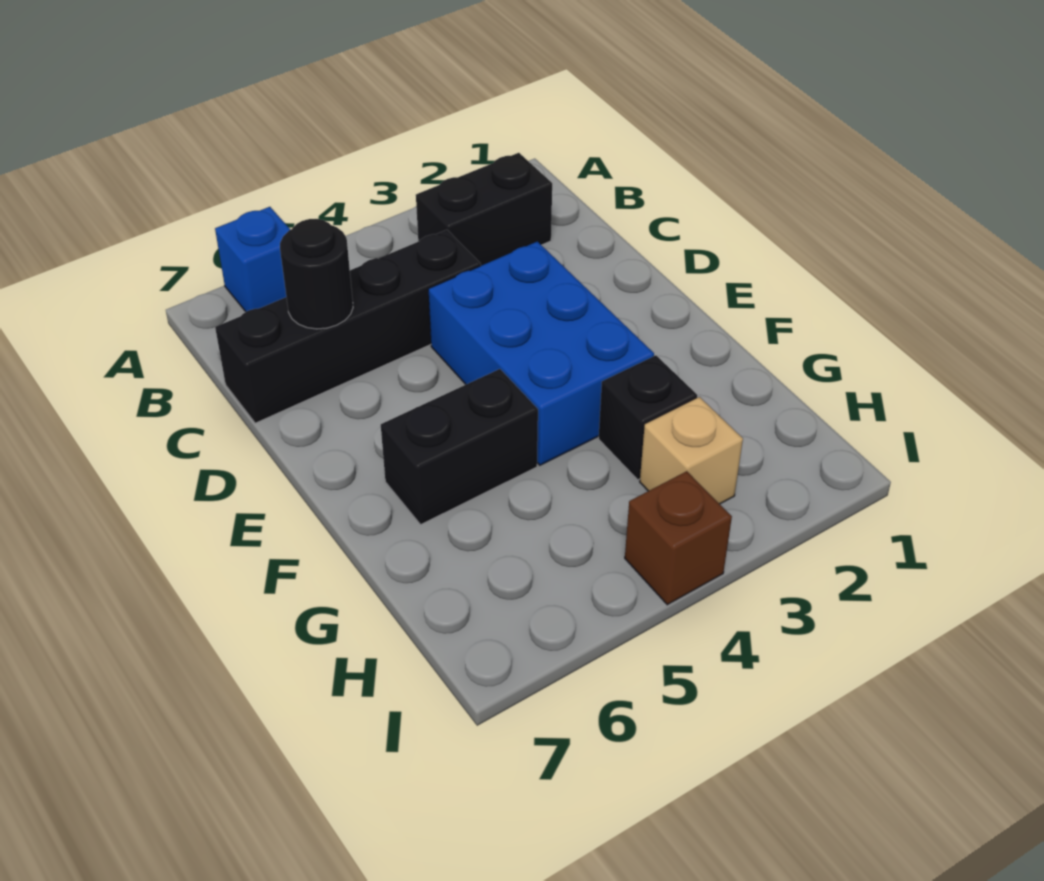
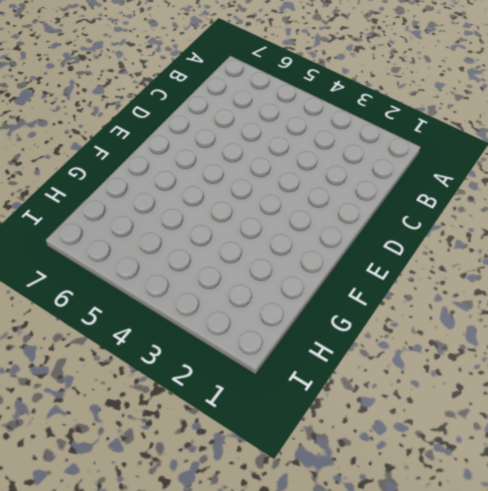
none -> blue brick A6 level 1
none -> black brick B2:B3 level 1

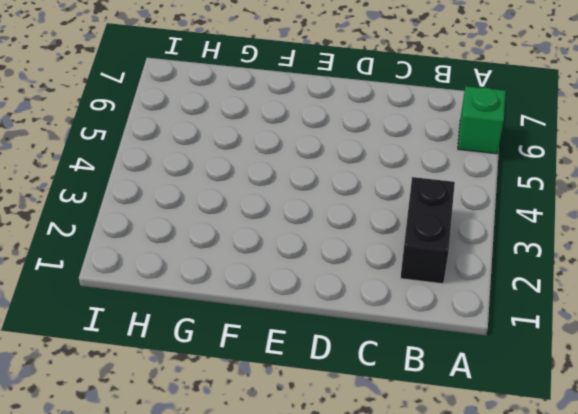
green brick A6 level 1 -> blue brick A6 level 1
none -> black brick C4:C7 level 1
none -> blue brick D3:F4 level 1

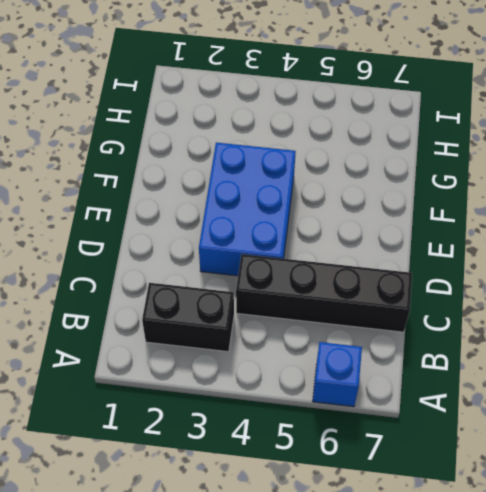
none -> black brick F5:F6 level 1
none -> black brick G3 level 1

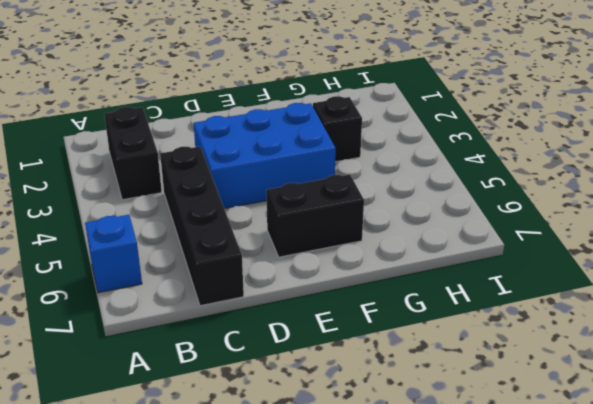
black brick E6:F6 level 1 -> black brick F5:F6 level 1
none -> tan brick H3 level 1
none -> brown brick I4 level 1

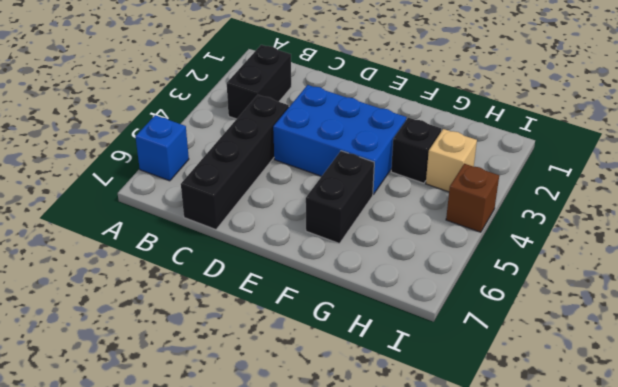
none -> black round brick C6 level 2

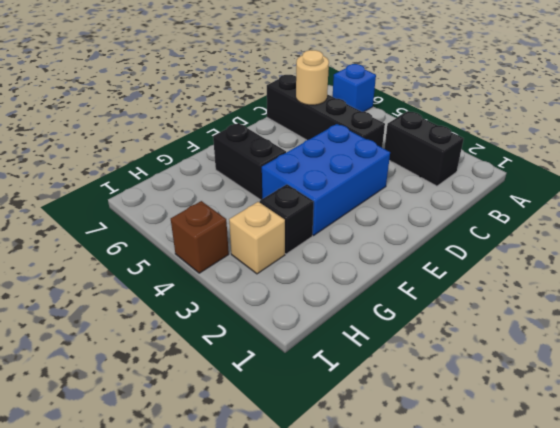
tan round brick C6 level 2 -> black round brick C6 level 2

